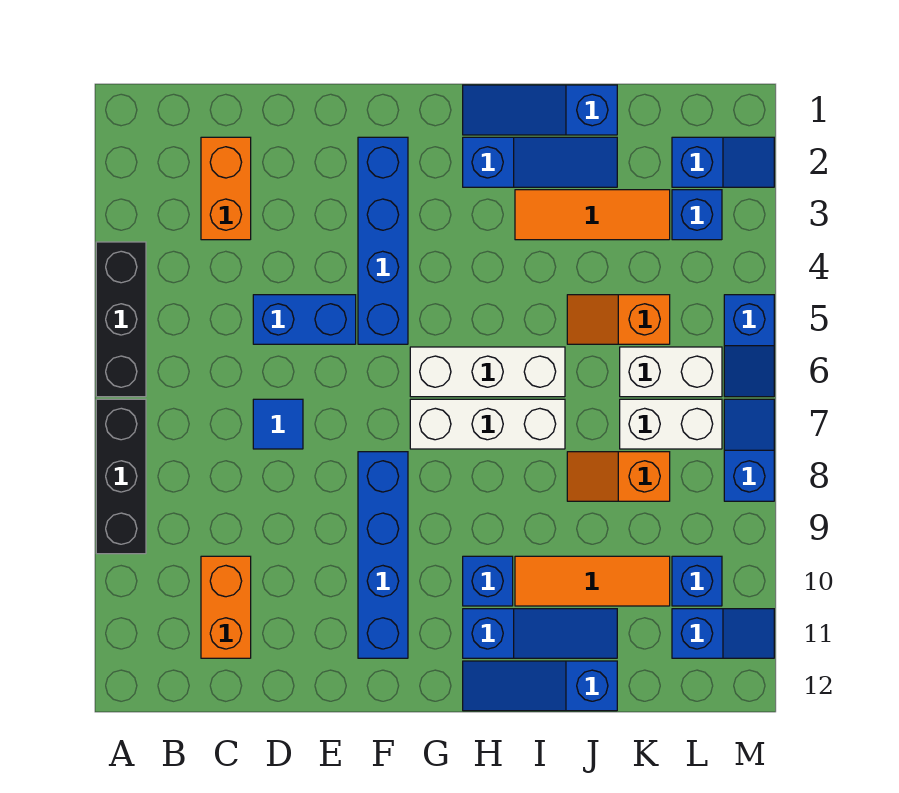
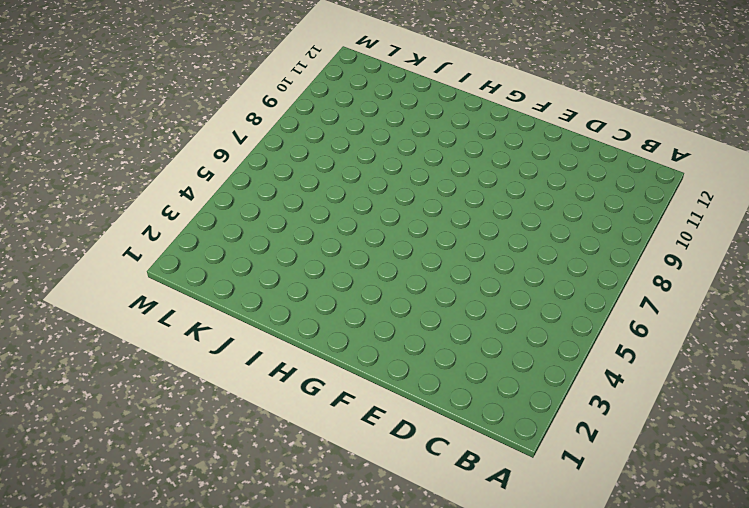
none -> black brick A4:A6 level 1
none -> black brick A7:A9 level 1
none -> orange brick C2:C3 level 1

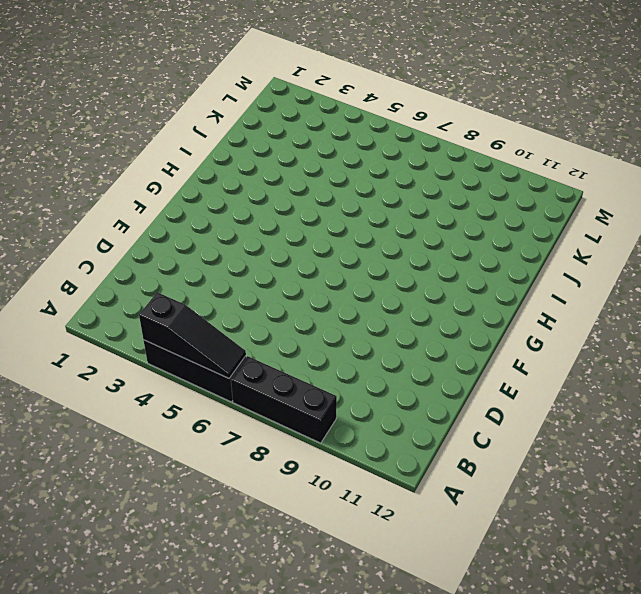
black slope A4:A6 level 2 top 4 -> none
none -> orange brick C2:C3 level 1
none -> orange brick C10:C11 level 1
none -> blue brick D5:E5 level 1

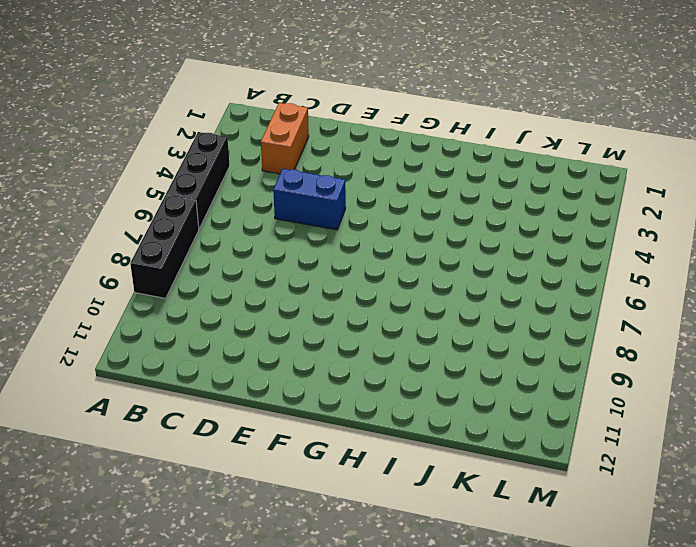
none -> orange brick C10:C11 level 1
none -> blue tile D7 level 1
none -> blue brick F2:F5 level 1

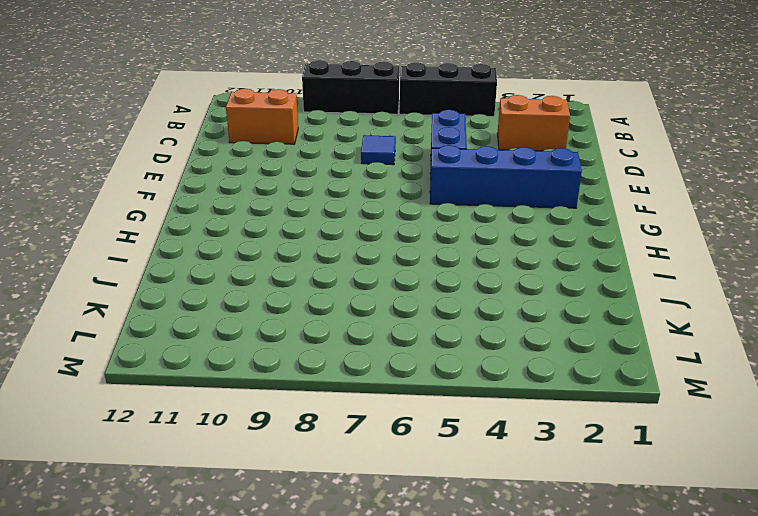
none -> blue brick F8:F11 level 1
none -> white brick G6:I6 level 1
none -> white brick G7:I7 level 1

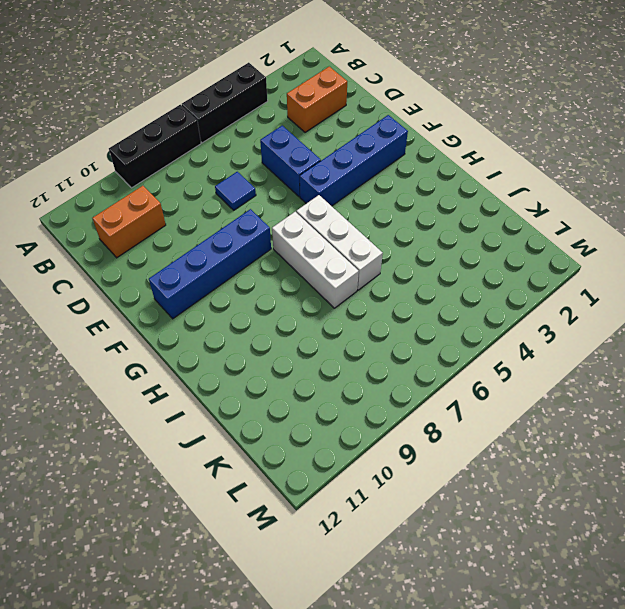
none -> blue slope H1:J1 level 1 top J
none -> blue slope H2:J2 level 1 top H
none -> blue brick H10 level 1

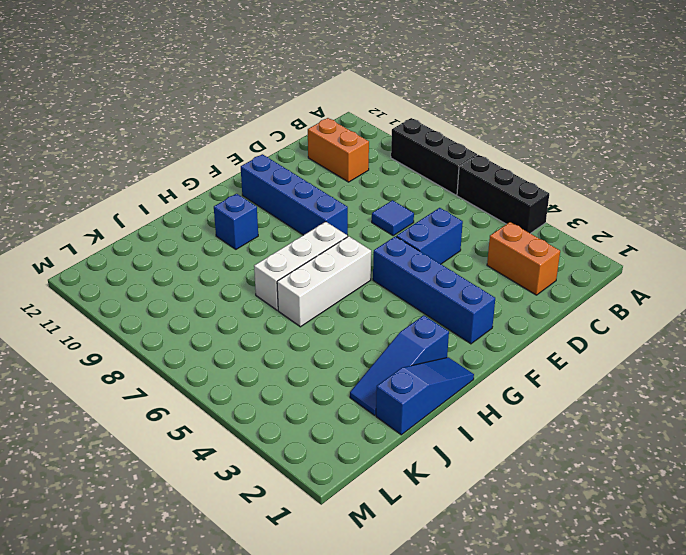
none -> blue slope H11:J11 level 1 top H
none -> blue slope H12:J12 level 1 top J
none -> orange tile I3:K3 level 1

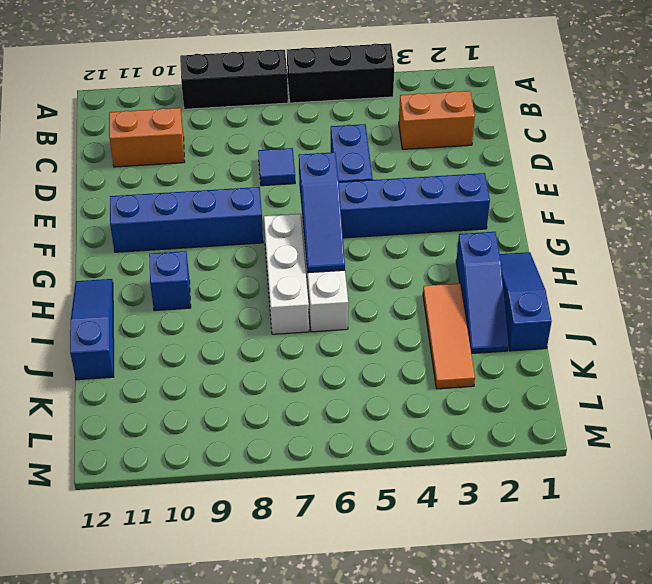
blue slope F6:H6 level 2 top F -> blue slope H11:J11 level 1 top H
none -> orange tile I10:K10 level 1
none -> orange slope J5:K5 level 1 top K
none -> orange slope J8:K8 level 1 top K

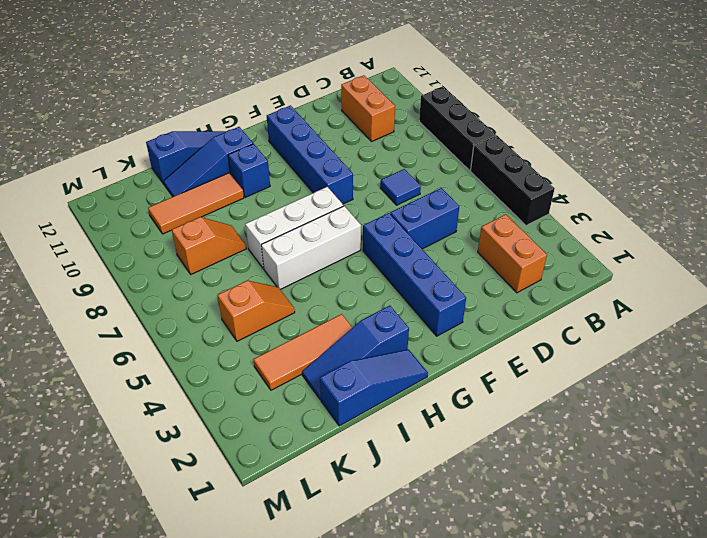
none -> white brick K6:L6 level 1
none -> white brick K7:L7 level 1
none -> blue slope L2:M2 level 1 top L

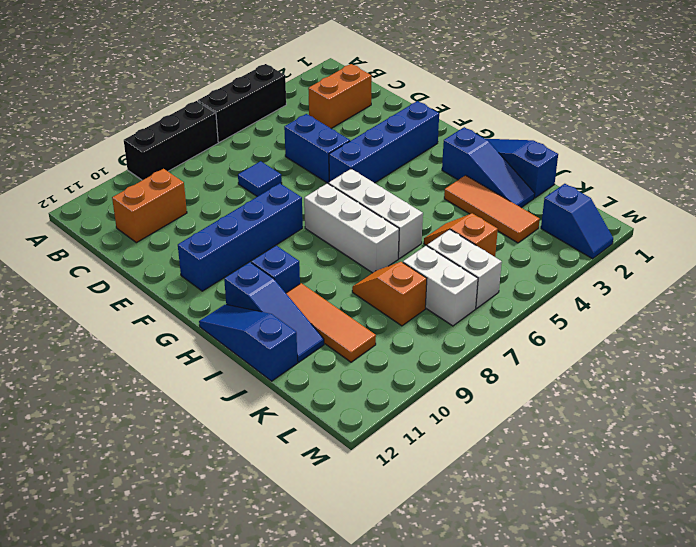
none -> blue brick L3 level 1
none -> blue brick L10 level 1
none -> blue slope L11:M11 level 1 top L

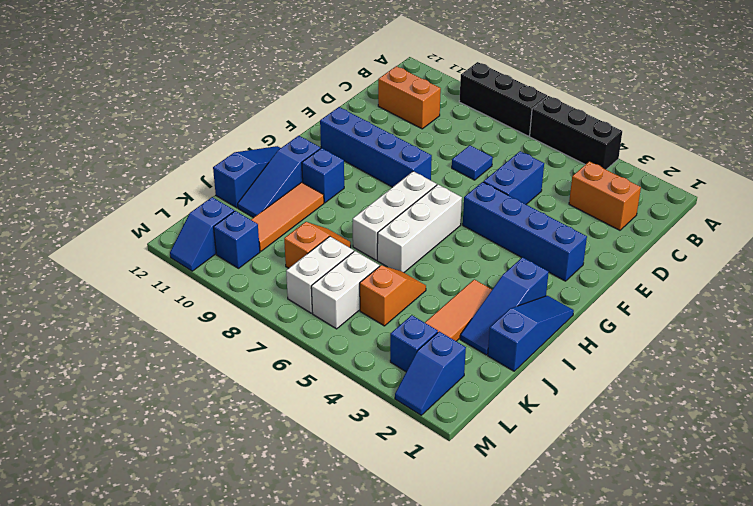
none -> blue slope M5:M6 level 1 top 5
none -> blue slope M7:M8 level 1 top 8

